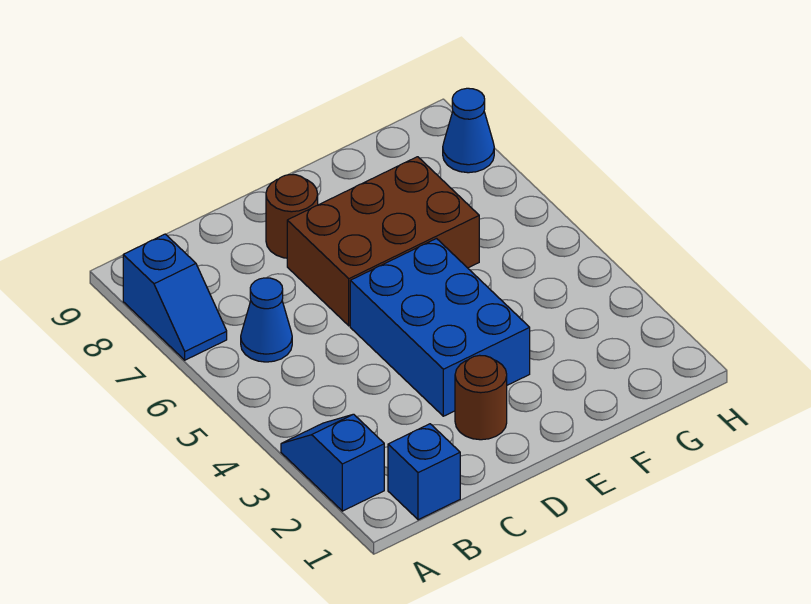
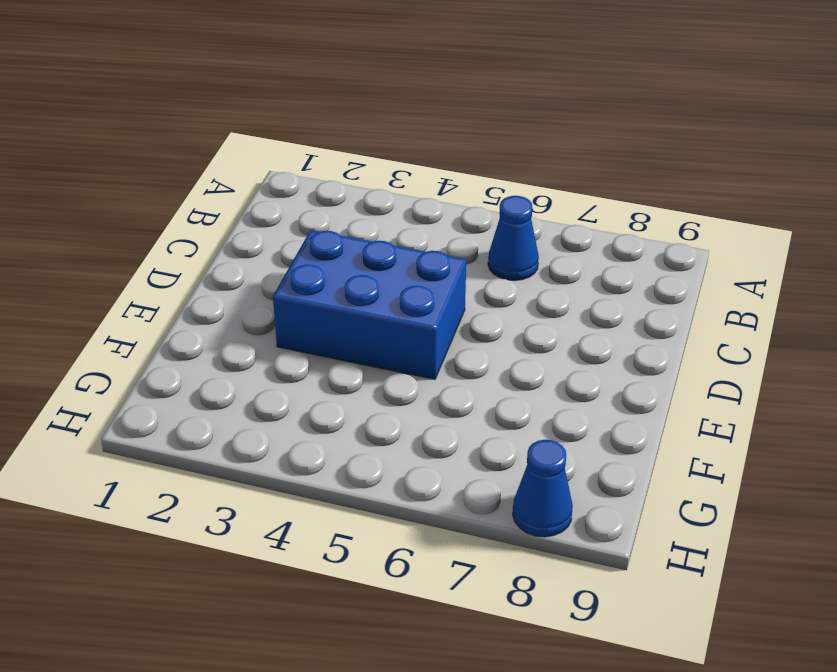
none -> blue slope A2:A3 level 1 top 2
none -> blue slope A7:A8 level 1 top 8

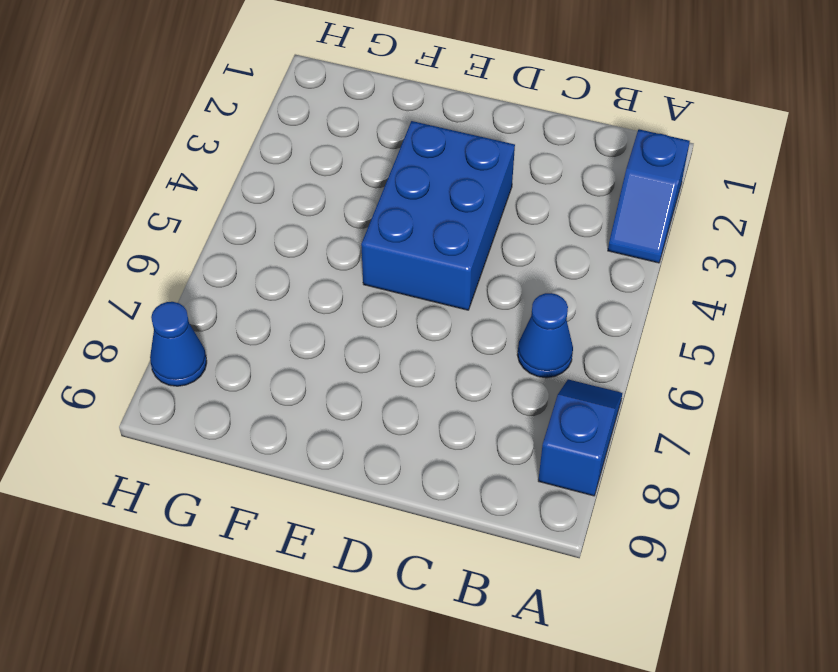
none -> blue brick B1 level 1
none -> brown round brick D2 level 1

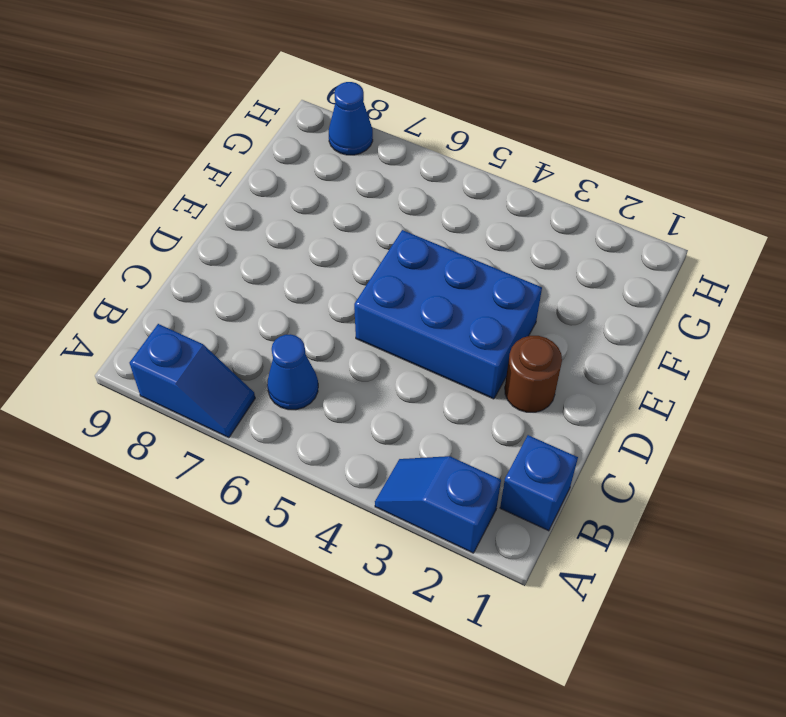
none -> brown brick D6:F7 level 1
none -> brown round brick D8 level 1

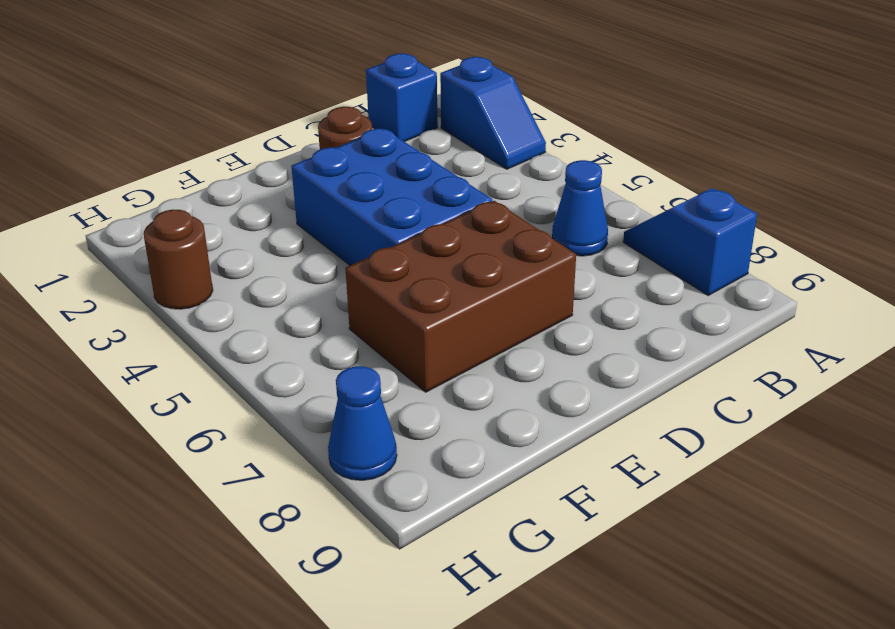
brown round brick H3 level 1 -> brown round brick D8 level 1

